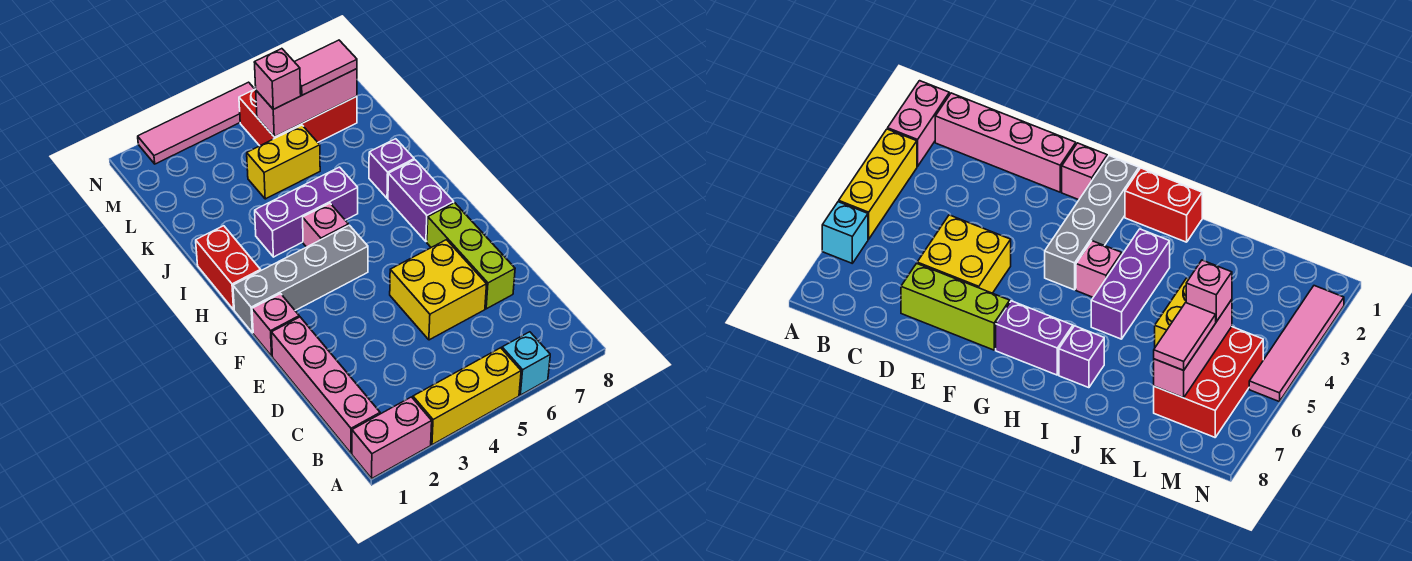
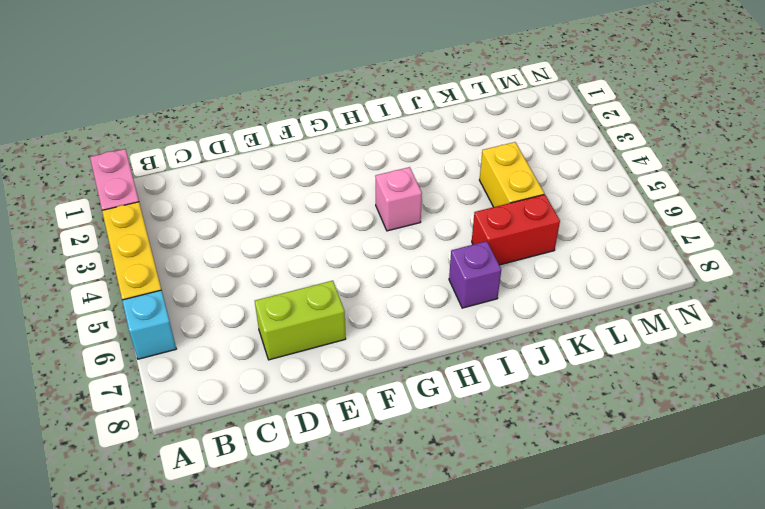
lime brick D7:E7 level 1 -> lime brick D7:F7 level 1
red brick J6:K6 level 1 -> red brick H1:I1 level 1
none -> pink brick B1:E1 level 1
none -> yellow brick D5:E6 level 1
none -> pink brick F1 level 1

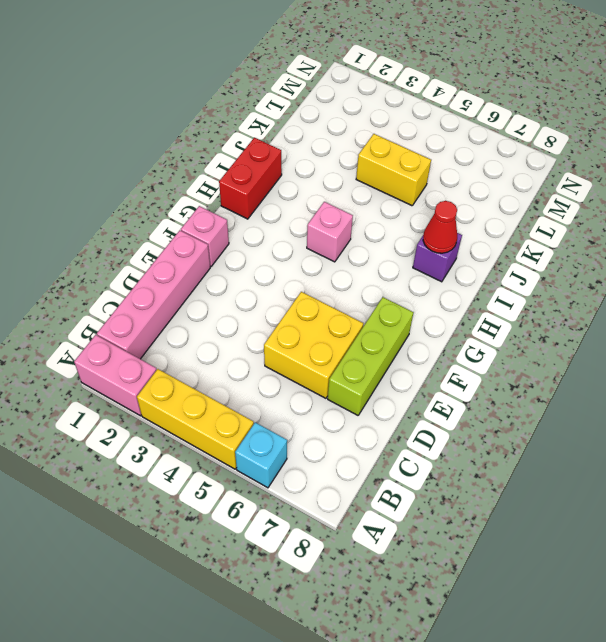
red cone I7 level 2 -> none
none -> grey brick G1:G4 level 1
none -> purple brick G7:H7 level 1
none -> purple brick I3:I5 level 1

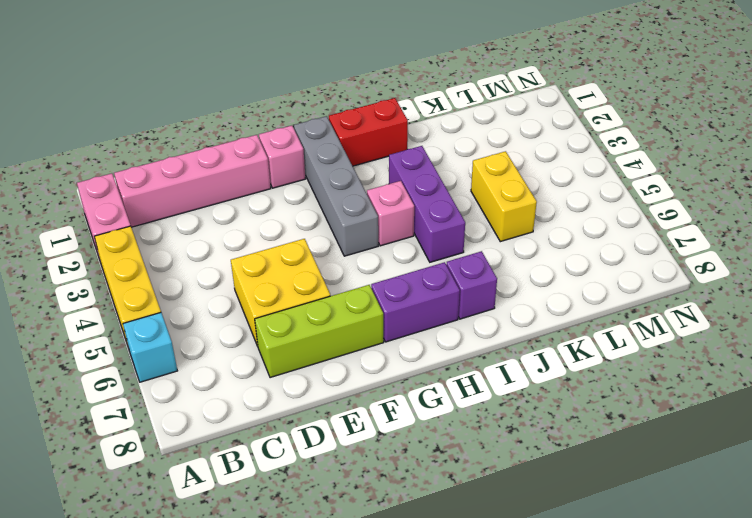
none -> red brick L5:M7 level 1
none -> pink tile N2:N5 level 1
none -> pink brick L5:L7 level 2

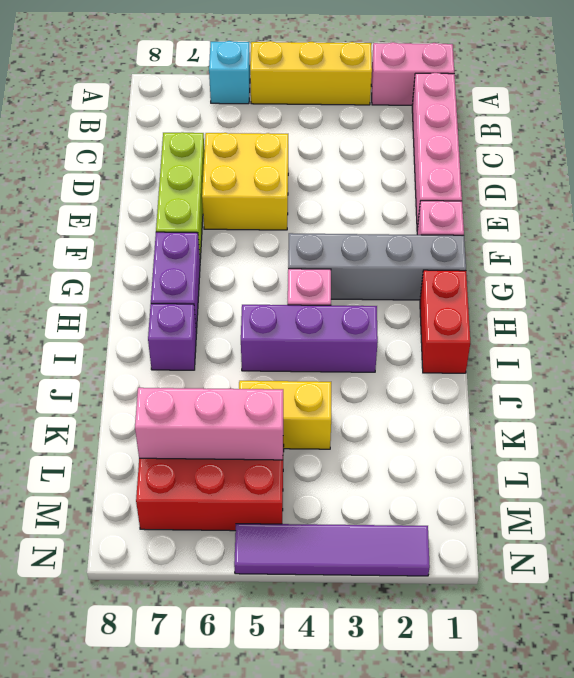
purple tile N2:N5 level 1 -> pink tile N2:N5 level 1
none -> pink brick L5 level 3
none -> pink tile L6:L7 level 3

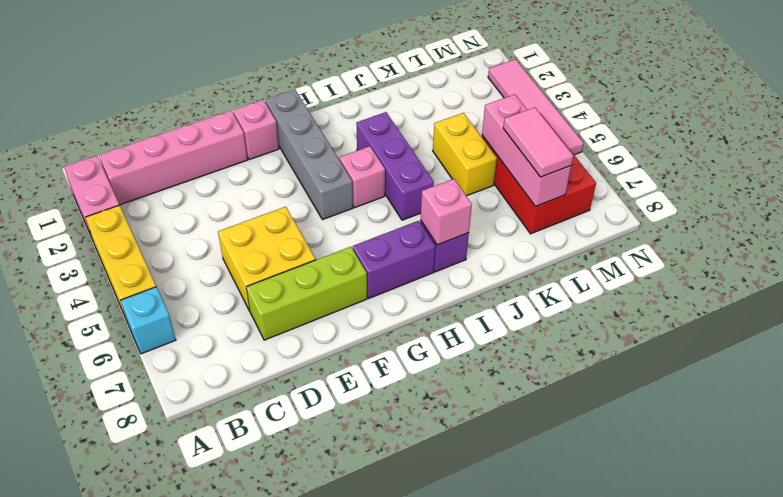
pink brick I7 level 2 -> pink brick L5 level 3
none -> red brick H1:I1 level 1

